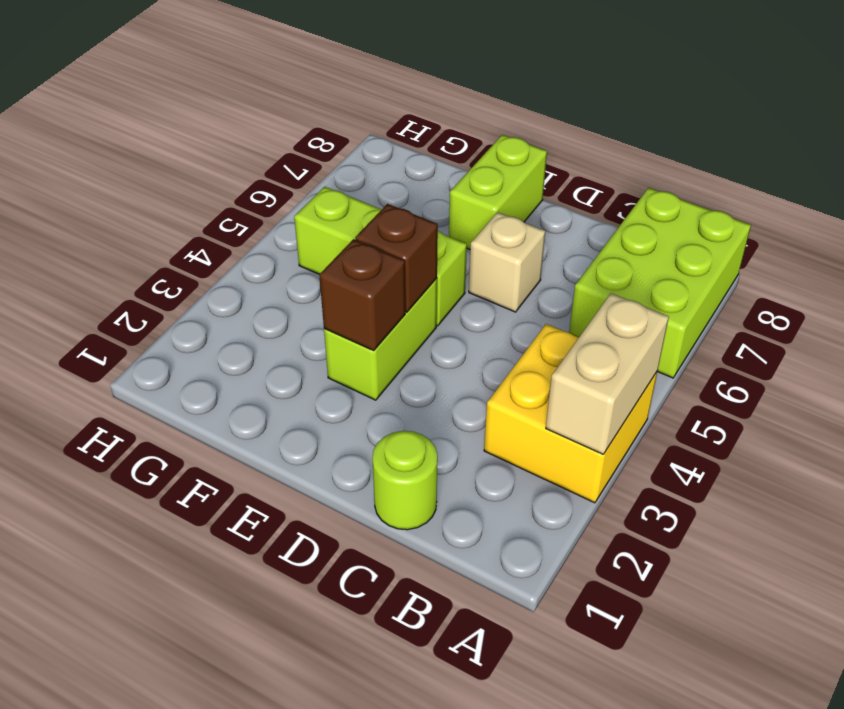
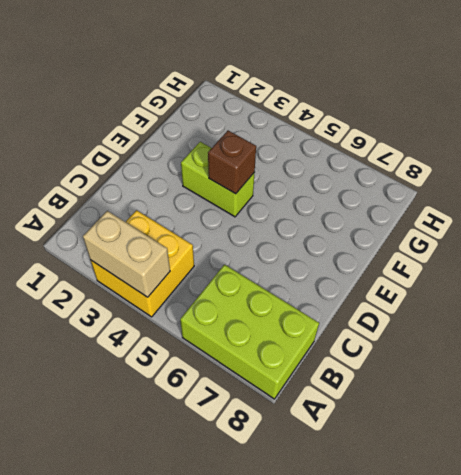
none -> lime round brick C1 level 1
none -> tan brick D6 level 1

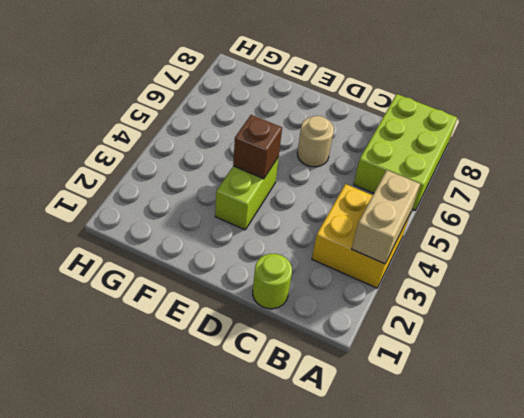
tan round brick D6 level 1 -> tan brick D6 level 1
none -> lime brick E5:G5 level 1
none -> lime brick E7:E8 level 1

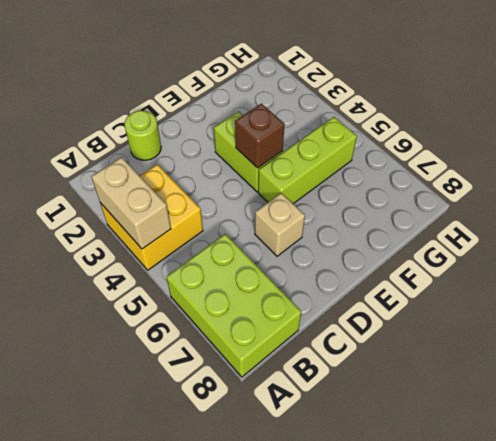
none -> lime brick E7:E8 level 1
none -> brown brick E3 level 2

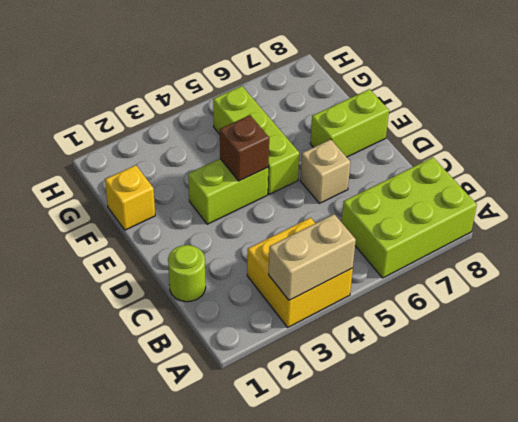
yellow brick F1 level 1 -> none
none -> brown brick E3 level 2

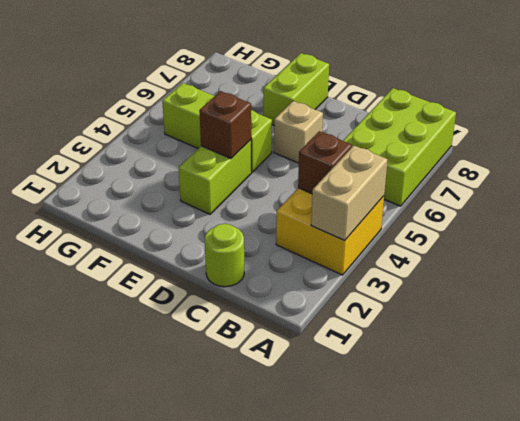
brown brick B4 level 2 -> brown brick E3 level 2

